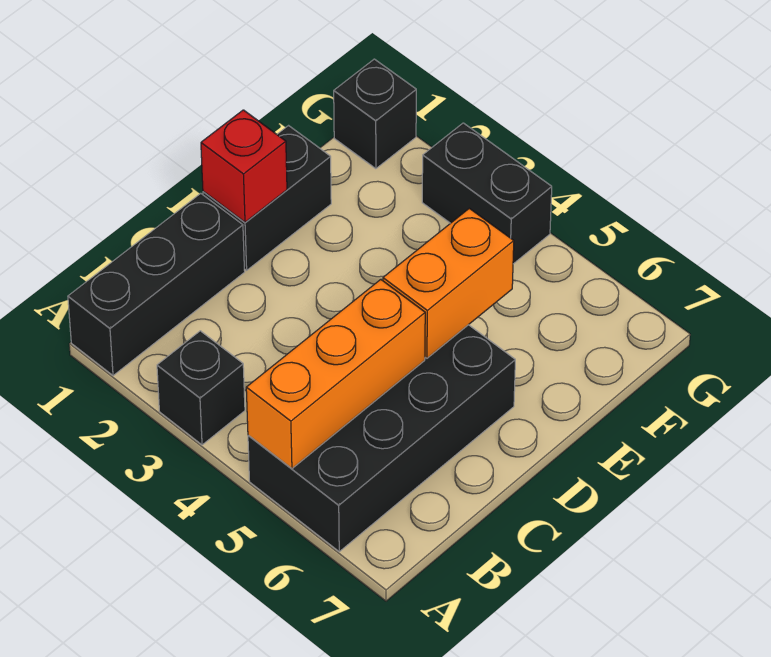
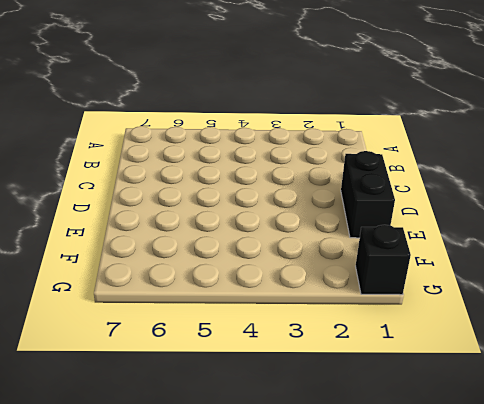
none -> black brick A1:C1 level 1
none -> black brick A3 level 1

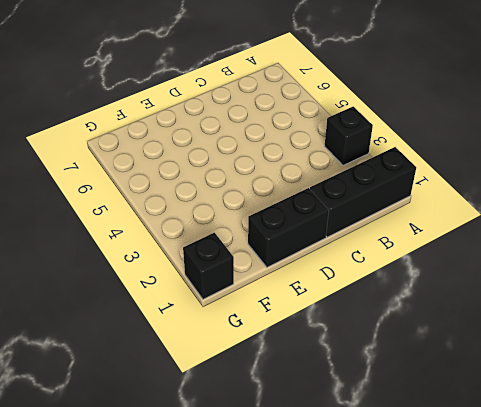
none -> black brick A5:D6 level 1
none -> black brick G3:G4 level 1

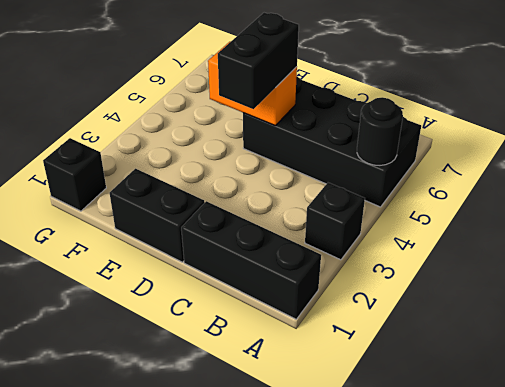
black round brick A5 level 2 -> orange brick A5:C5 level 2
black brick D4:D5 level 3 -> black brick G3:G4 level 1
none -> red brick D1 level 2

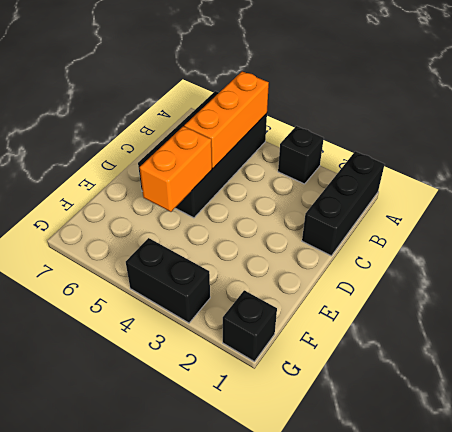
none -> black brick D1:E1 level 1
none -> red brick D1 level 2

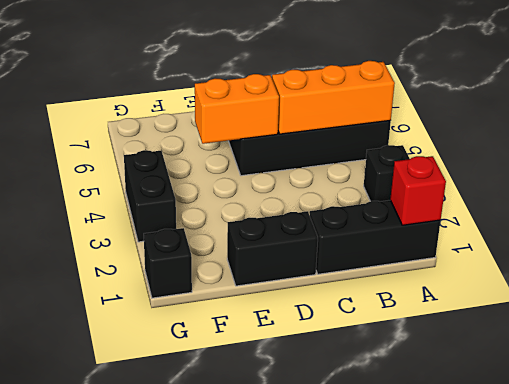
red brick A1 level 2 -> red brick D1 level 2

